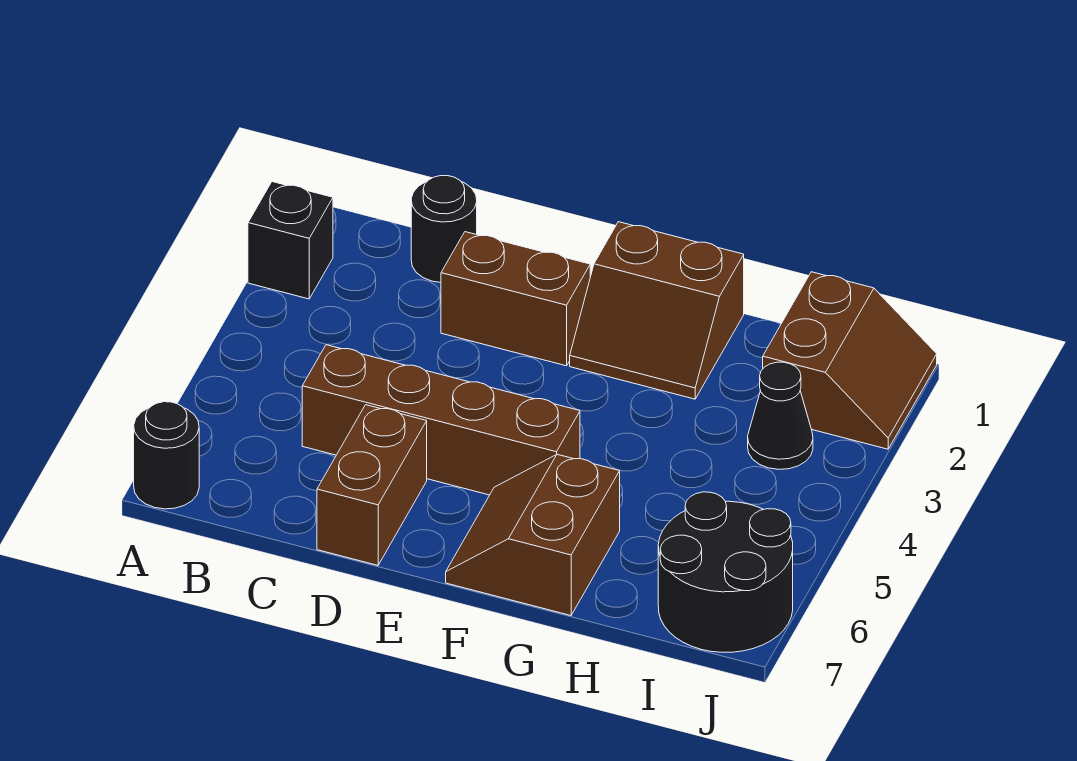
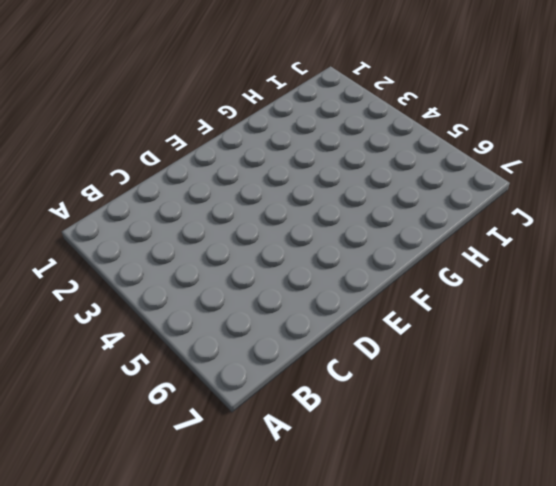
none -> black brick A2 level 1
none -> black round brick A7 level 1

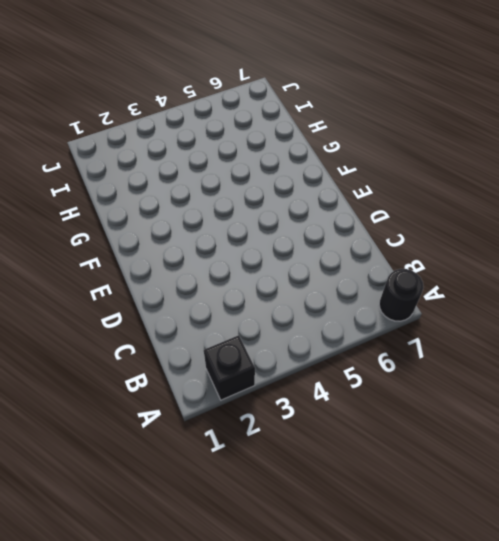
none -> black round brick C1 level 1
none -> brown brick C5:F5 level 1

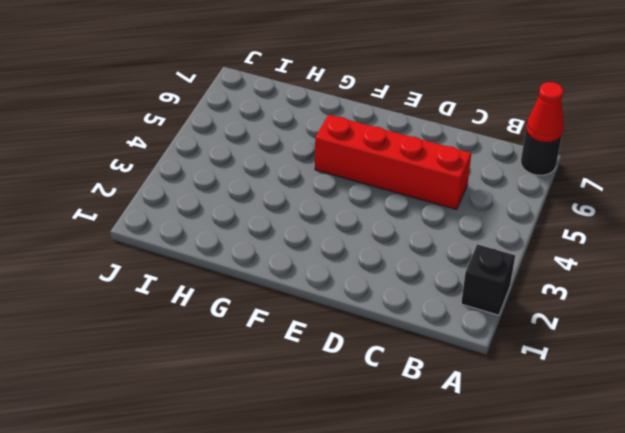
red cone A7 level 2 -> none
red brick C5:F5 level 1 -> brown brick C5:F5 level 1
none -> black round brick C1 level 1
none -> brown brick D2:E2 level 1

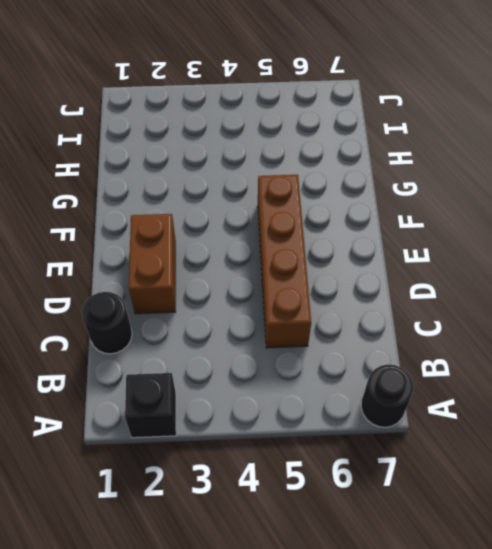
none -> brown brick D6:D7 level 1
none -> brown slope F1:G2 level 1 top 1

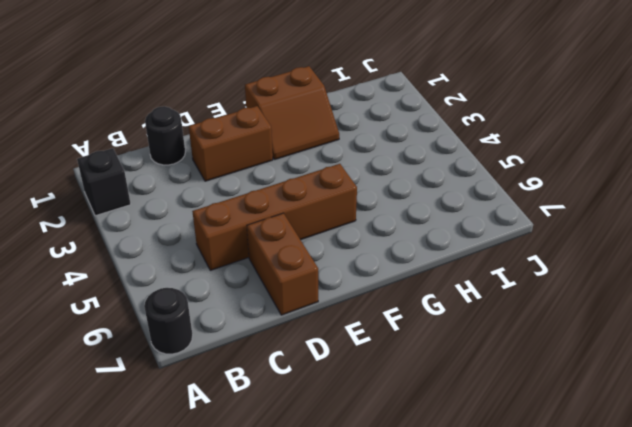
none -> brown slope F6:G7 level 1 top G
none -> brown slope I1:J2 level 1 top I

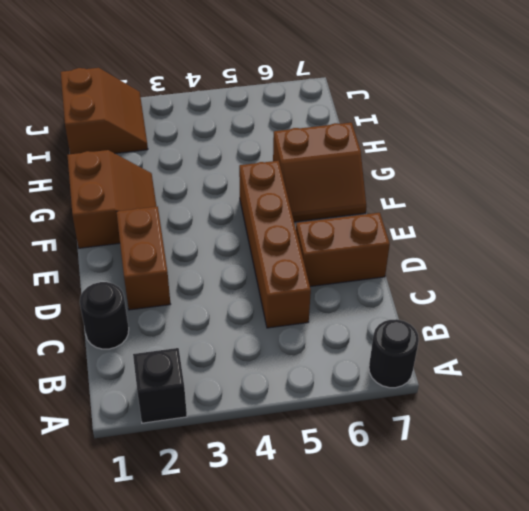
brown slope I1:J2 level 1 top 1 -> brown slope I1:J2 level 1 top I
none -> black cone I3 level 1
none -> black round brick I6:J7 level 1

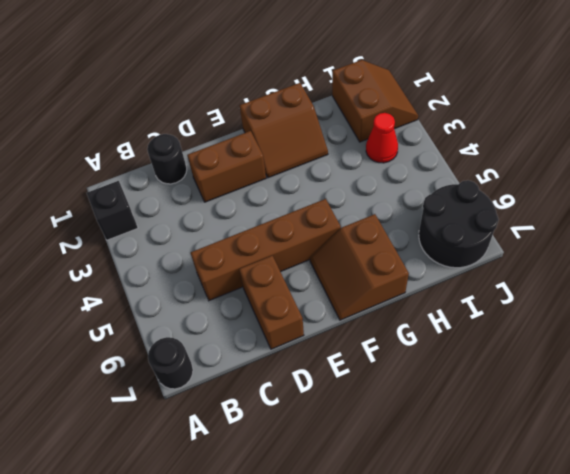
red cone I3 level 1 -> black cone I3 level 1

